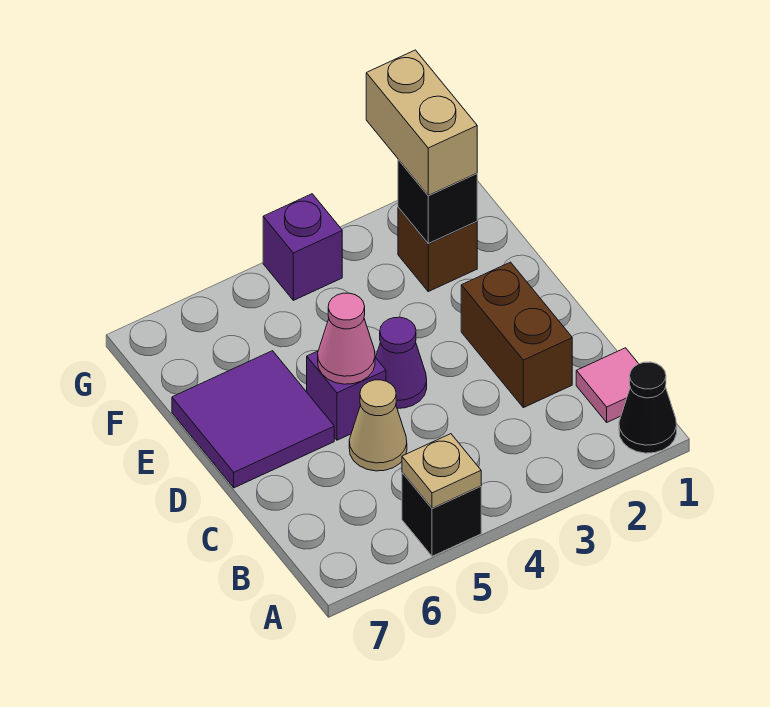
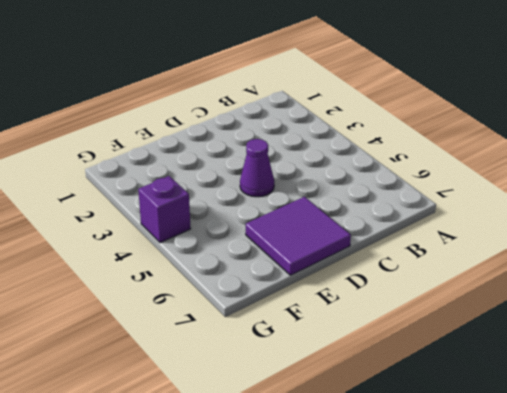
none -> black cone A1 level 1
none -> black brick A5 level 1
none -> pink tile B1 level 1

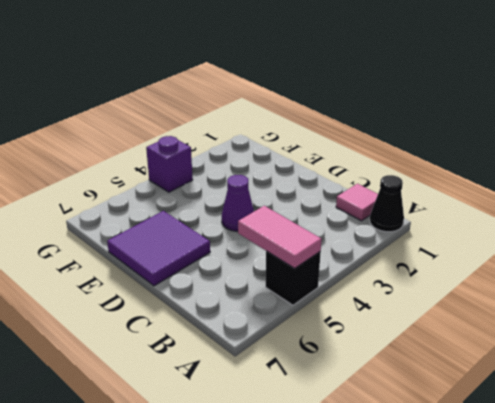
pink tile A5:B5 level 2 -> tan plate A5 level 2
none -> brown brick C2:D2 level 1
none -> tan cone C5 level 1
none -> purple brick D5 level 1

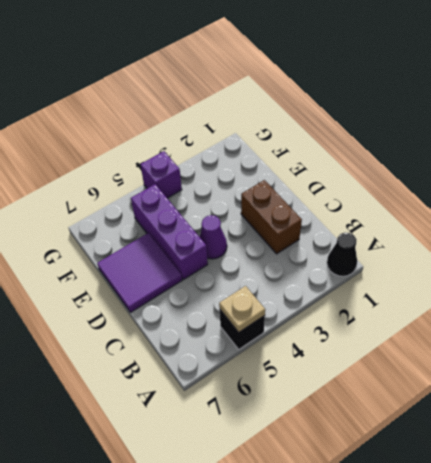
purple brick D5:F5 level 1 -> purple brick D5 level 1
none -> pink tile B1 level 1
none -> tan cone C5 level 1
none -> brown brick F2 level 1

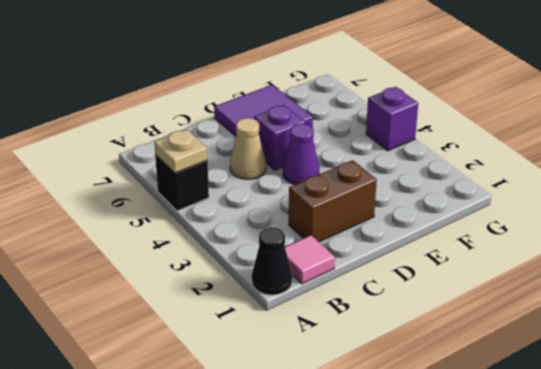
none -> brown brick F2 level 1
none -> pink cone D5 level 2
none -> black brick F2 level 2

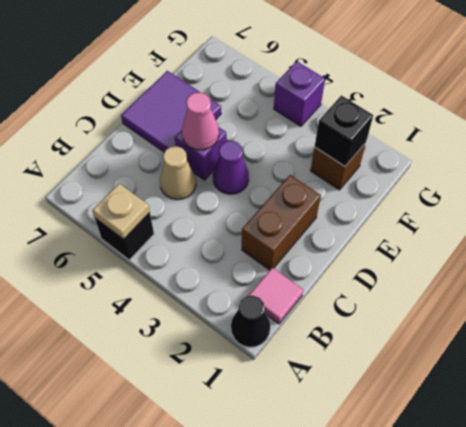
none -> tan brick F2:G2 level 3

